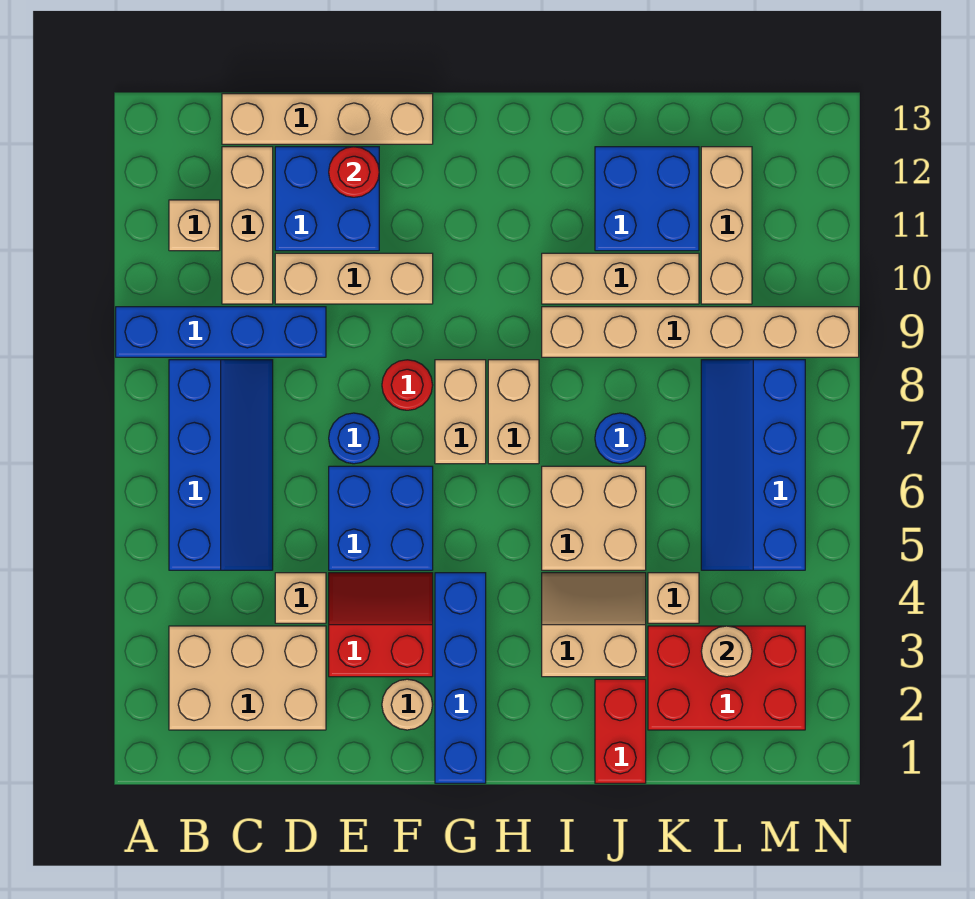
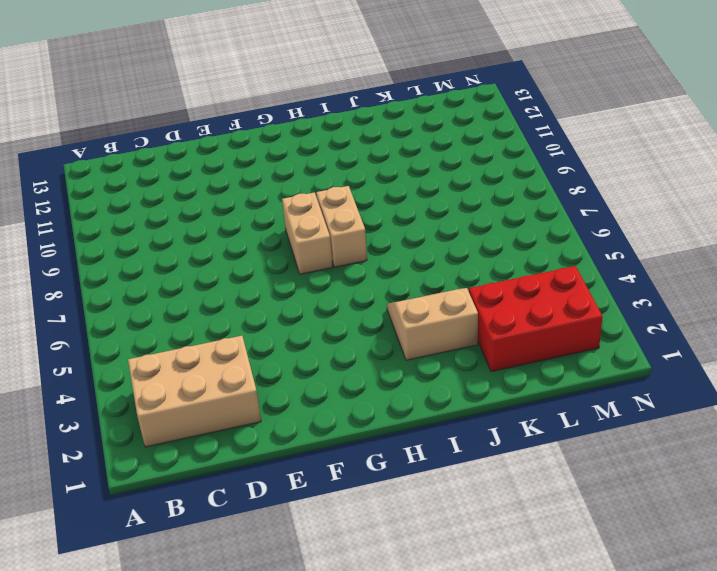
none -> blue brick A9:D9 level 1
none -> blue slope B5:C8 level 1 top B
none -> tan brick B11 level 1
none -> tan brick C10:C12 level 1

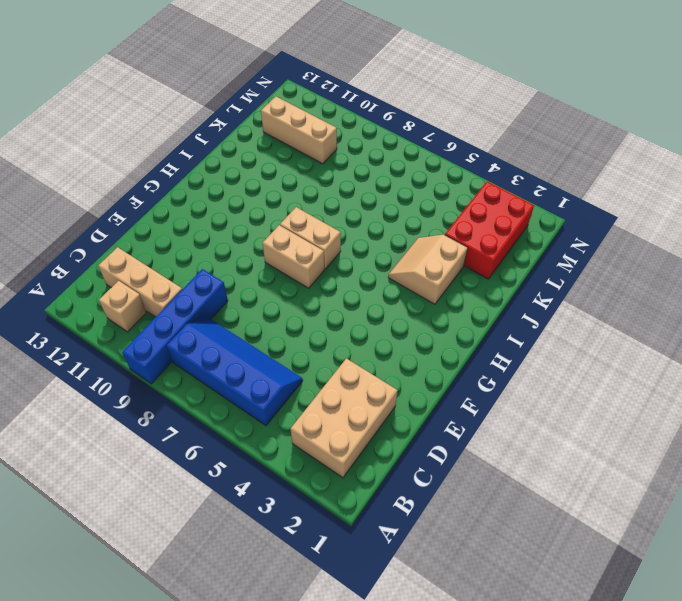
none -> tan brick C13:F13 level 1
none -> tan brick D4 level 1
none -> tan brick D10:F10 level 1
none -> blue brick D11:E12 level 1

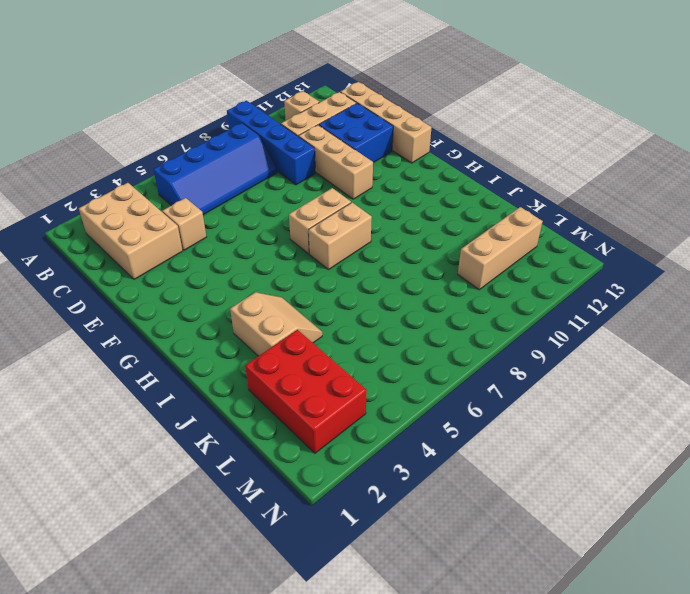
none -> red slope E3:F4 level 1 top 3
none -> blue brick E5:F6 level 1
none -> blue round brick E7 level 1
none -> tan round brick F2 level 1

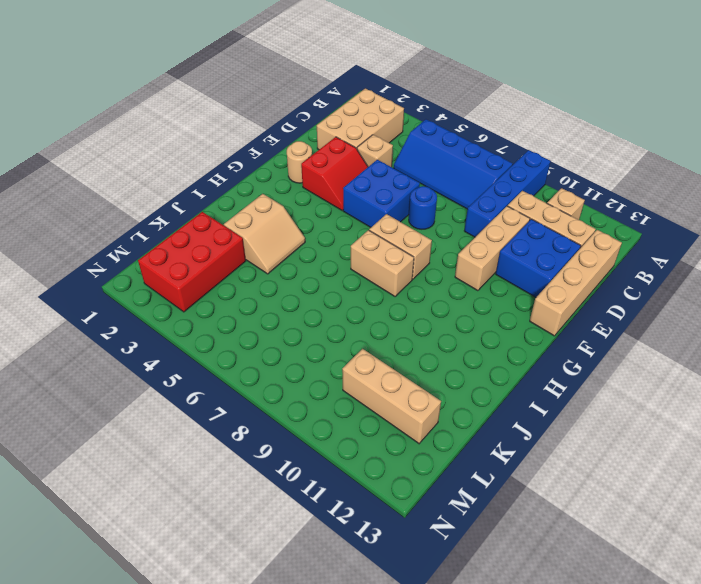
none -> red round brick F8 level 1
none -> blue brick G1:G4 level 1
none -> tan brick I5:J6 level 1
none -> tan brick I9:N9 level 1

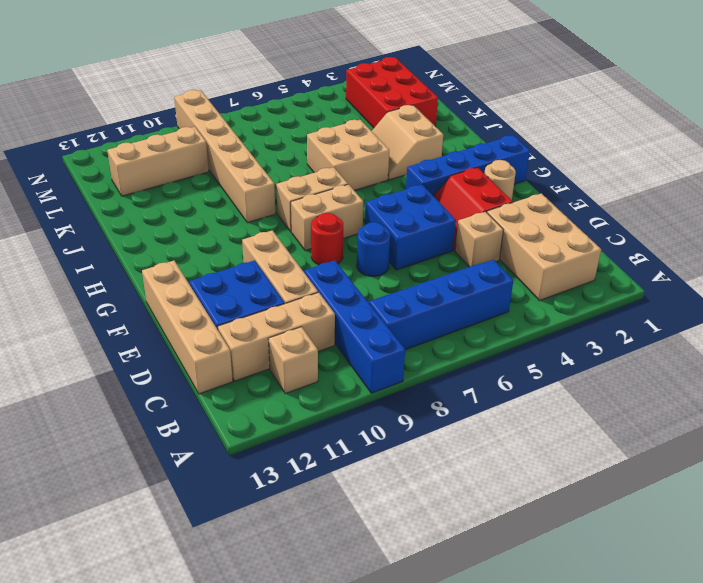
none -> tan brick I10:K10 level 1
none -> red brick J1:J2 level 1
none -> blue round brick J7 level 1
none -> blue brick J11:K12 level 1

